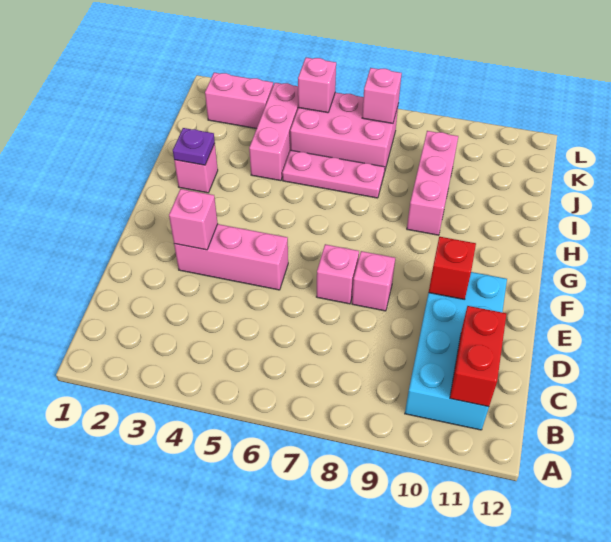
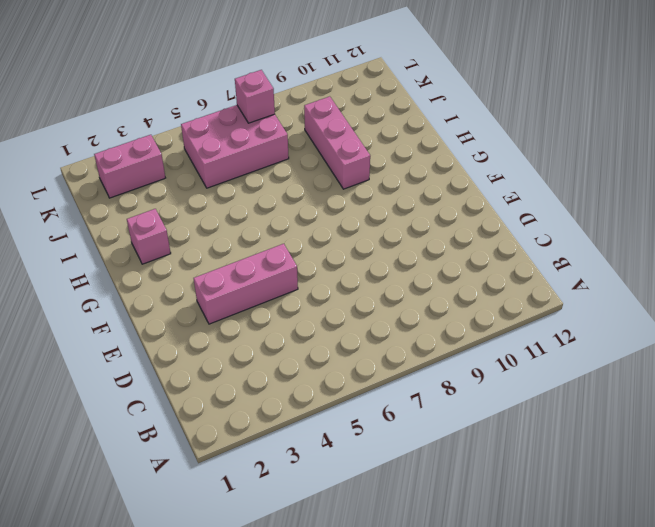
none -> cyan brick B10:E11 level 1
none -> pink brick E7 level 1
none -> pink brick E8 level 1

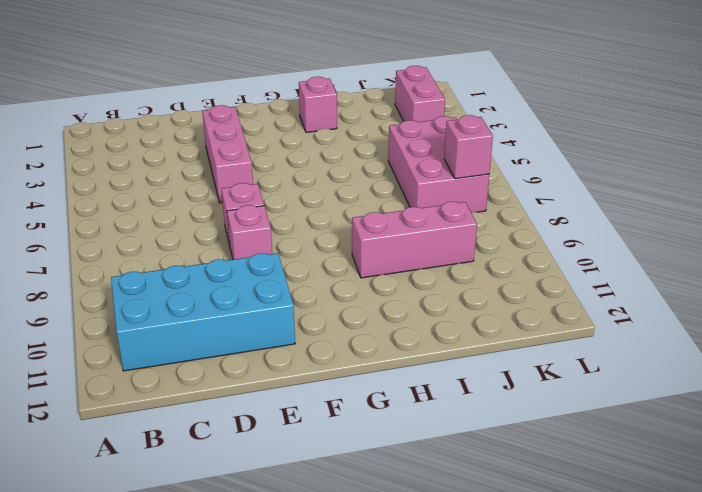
none -> pink brick I4:K4 level 1
none -> pink plate I5:I7 level 1
none -> red brick B11:C11 level 2

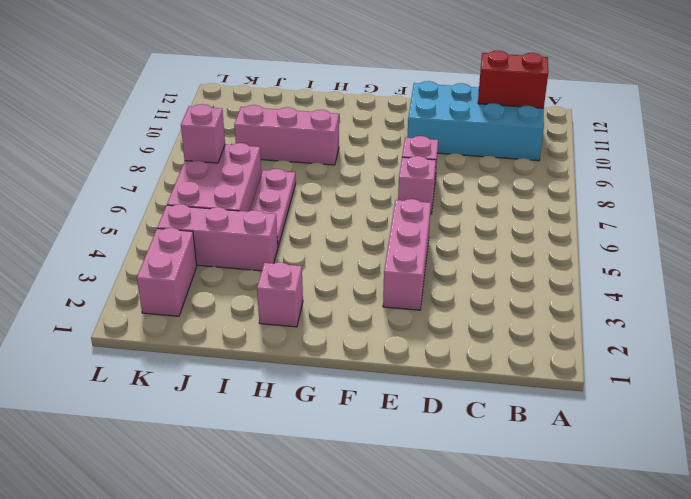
none -> pink brick E3 level 2
none -> red brick E10 level 2
none -> purple plate H2 level 2

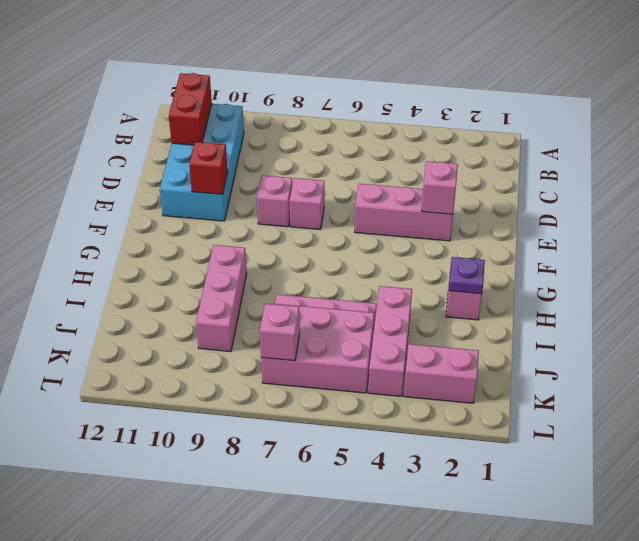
none -> pink brick K5 level 2

